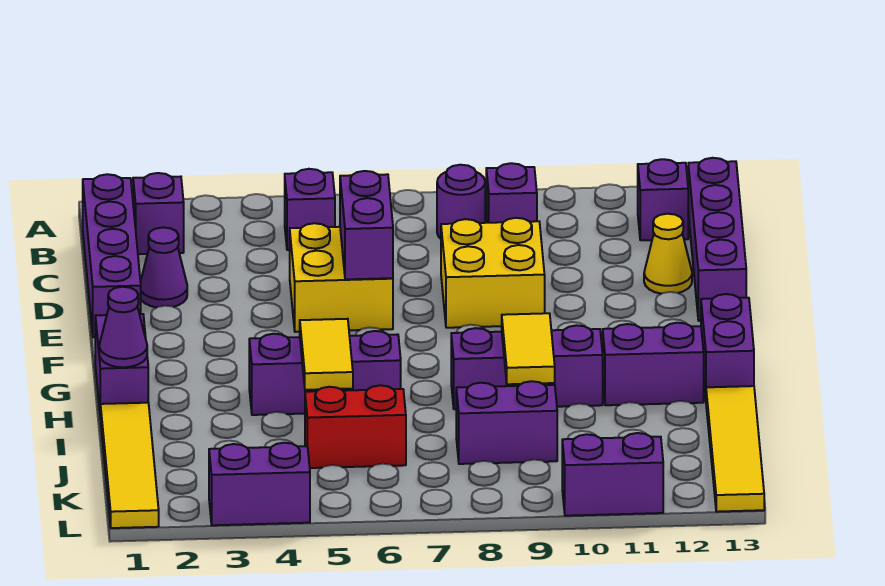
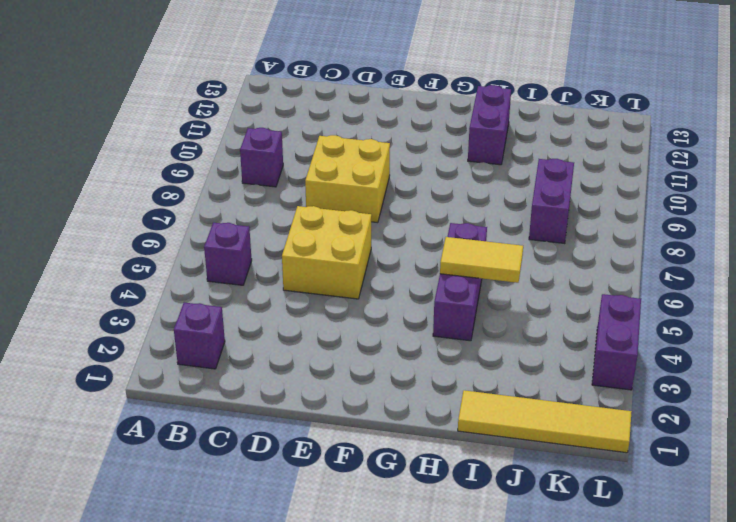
none -> purple brick B1:E1 level 1
none -> purple round brick B8 level 1
none -> purple brick B12 level 1

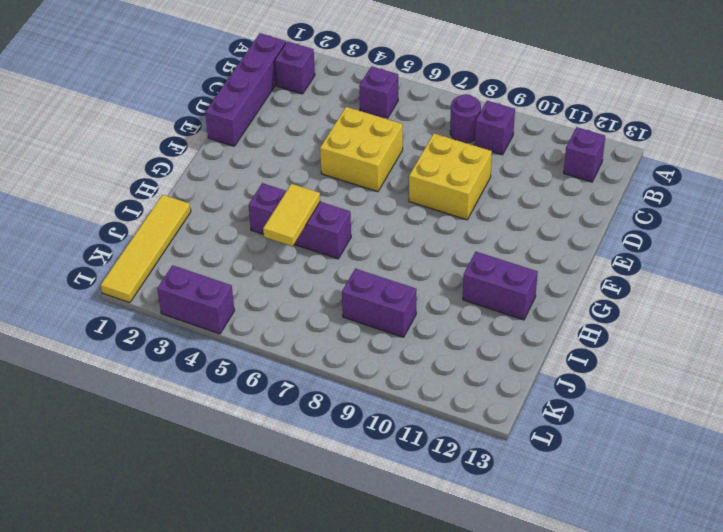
none -> purple brick B13:E13 level 1
none -> purple cone D2 level 1
none -> yellow cone D12 level 1

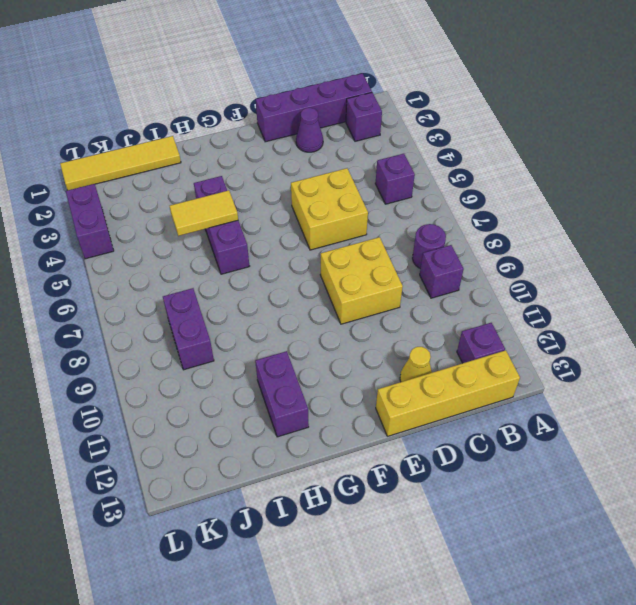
yellow brick B13:E13 level 1 -> purple brick B13:E13 level 1
none -> purple brick G1:H1 level 1
none -> purple brick G13:H13 level 1
none -> purple brick H8:H10 level 1

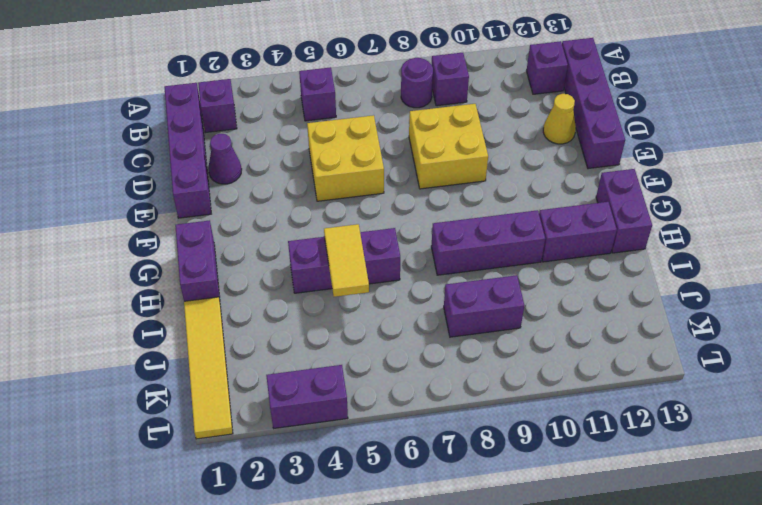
none -> yellow tile I13:L13 level 1
none -> red brick J5:J6 level 1
none -> purple brick L10:L11 level 1

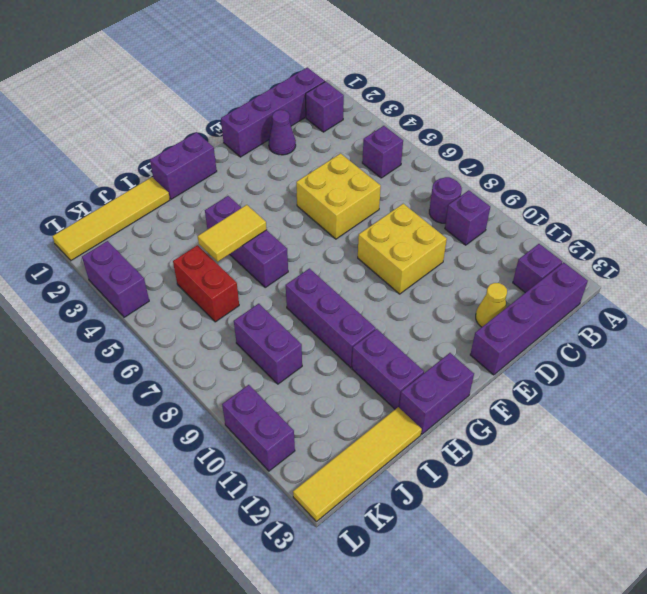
none -> purple brick D6:E6 level 2
none -> purple cone H1 level 2
none -> yellow tile H9:I9 level 2

